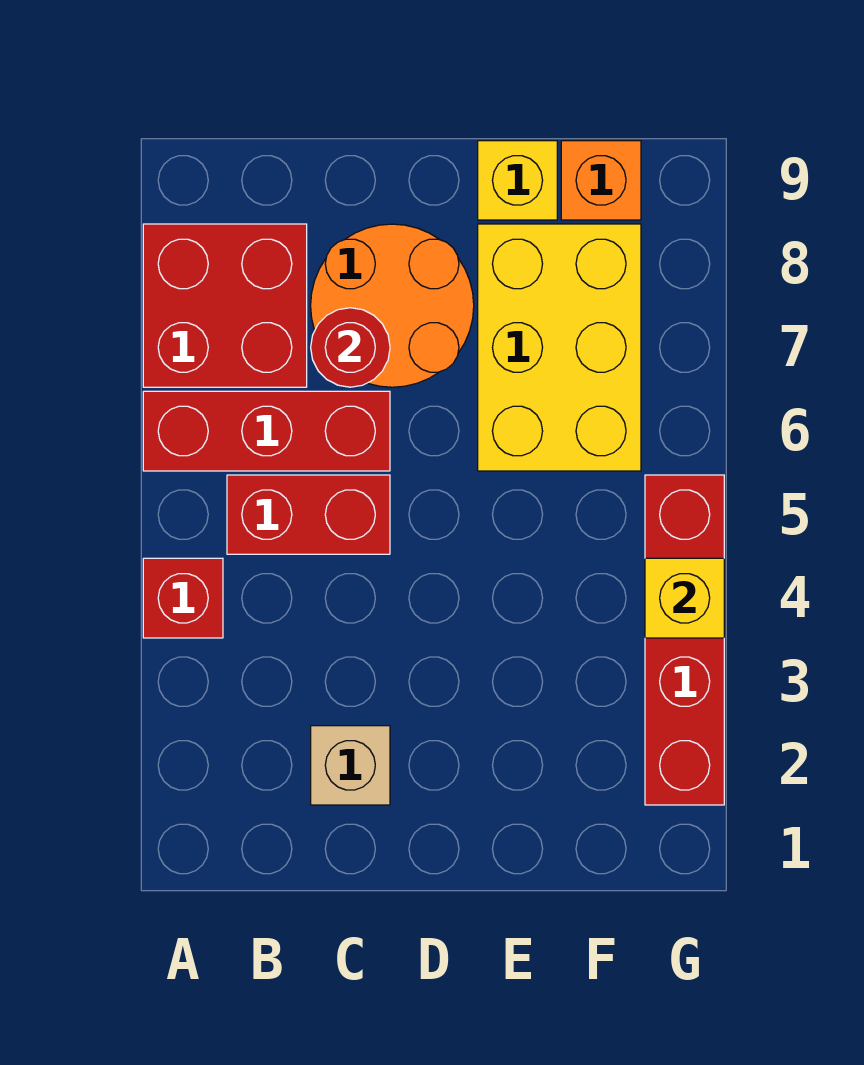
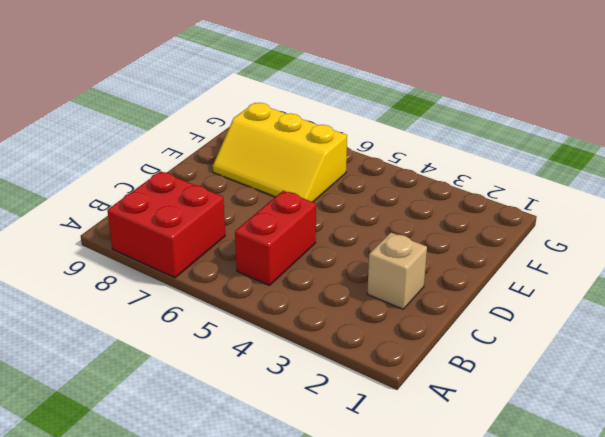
yellow slope E6:F8 level 1 top F -> yellow brick E6:F8 level 1
none -> red brick A4 level 1
none -> red brick A6:C6 level 1
none -> orange round brick C7:D8 level 1

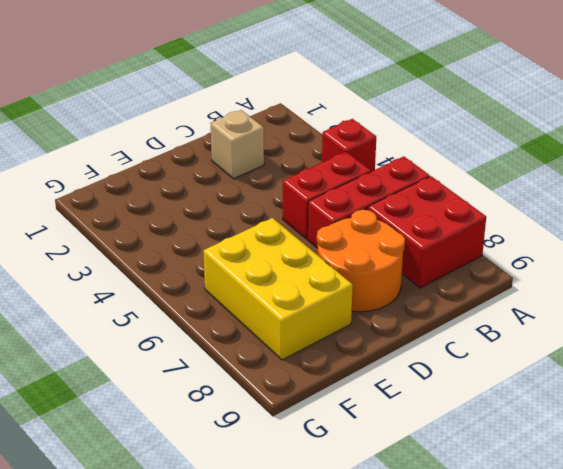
none -> yellow brick E9 level 1
none -> orange brick F9 level 1
none -> red brick G2:G5 level 1

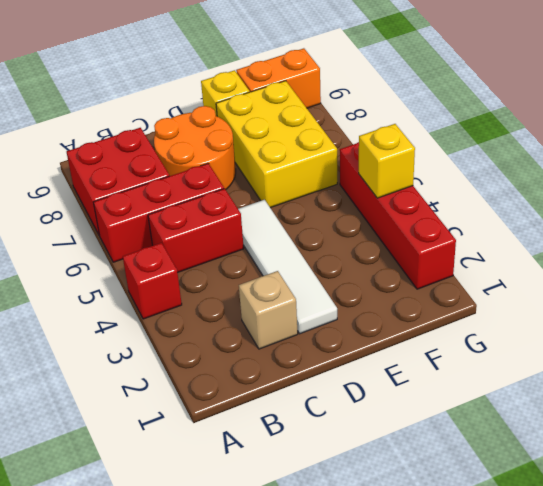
white tile D2:D5 level 1 -> none
orange brick F9:G9 level 1 -> orange brick F9 level 1
none -> red round brick C7 level 2

